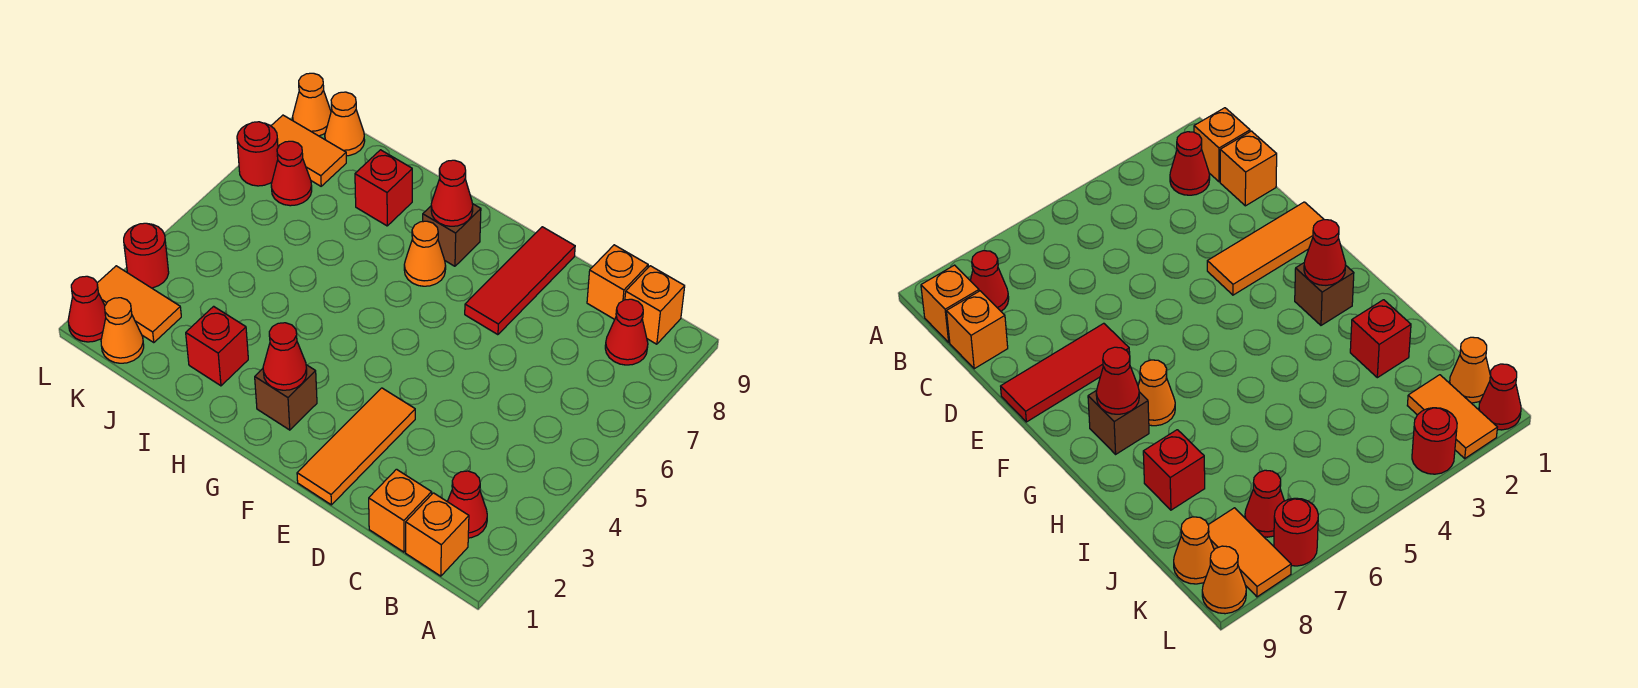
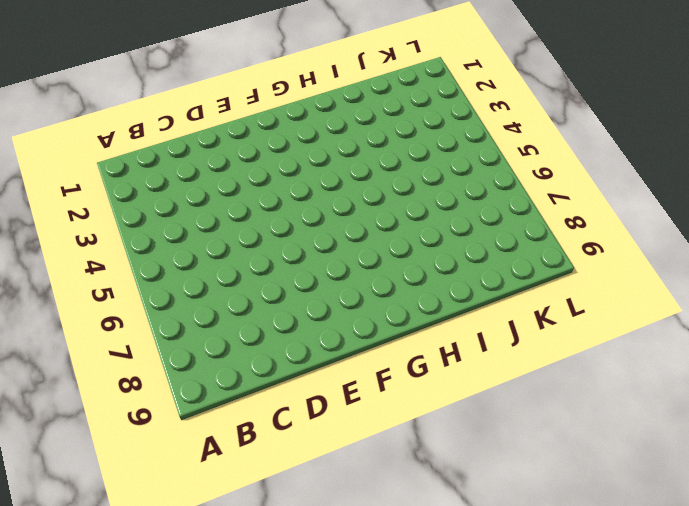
none -> orange brick B1 level 1
none -> red cone B2 level 1
none -> red cone B8 level 1

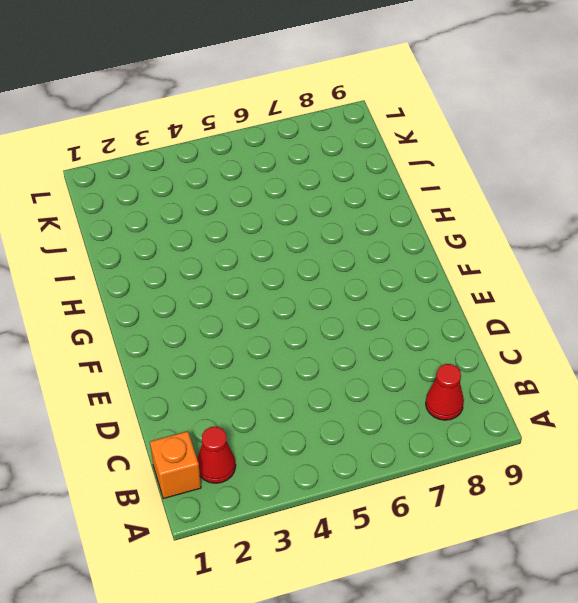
none -> orange brick B9 level 1
none -> orange brick C1 level 1
none -> orange brick C9 level 1

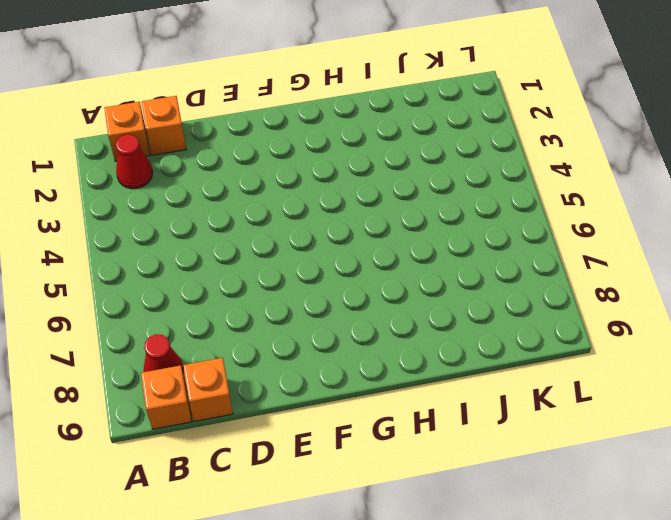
none -> orange tile E1:E3 level 1
none -> red tile E7:E9 level 1
none -> brown brick G2 level 1

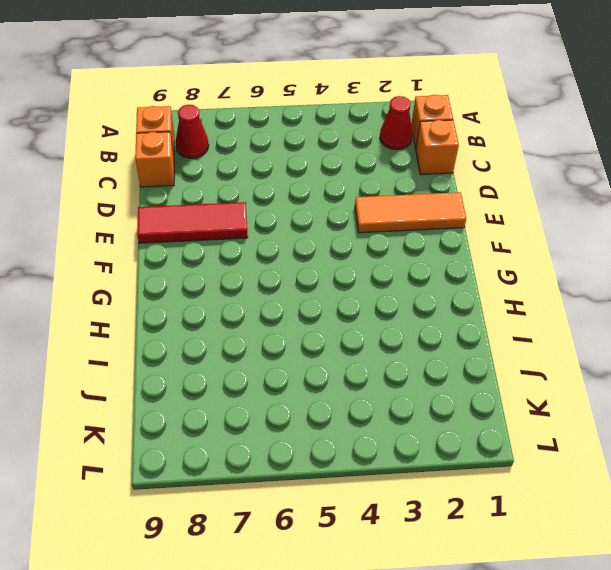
none -> brown brick G2 level 1
none -> orange cone G7 level 1
none -> brown brick G8 level 1

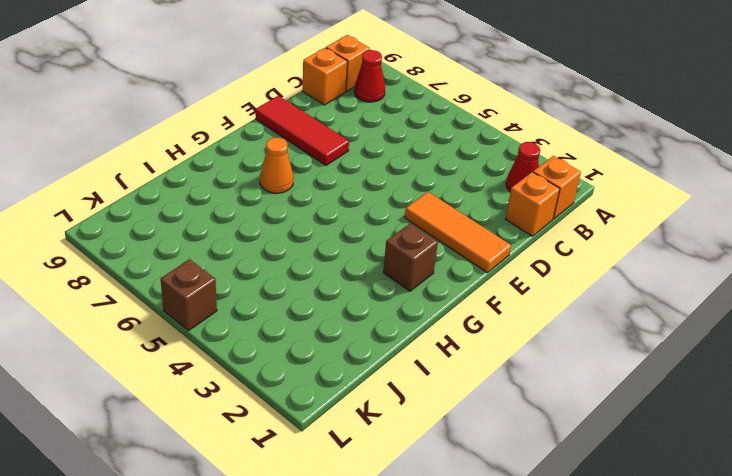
brown brick L5 level 1 -> brown brick G8 level 1
none -> red brick I2 level 1
none -> red brick I8 level 1
none -> orange cone K1 level 1

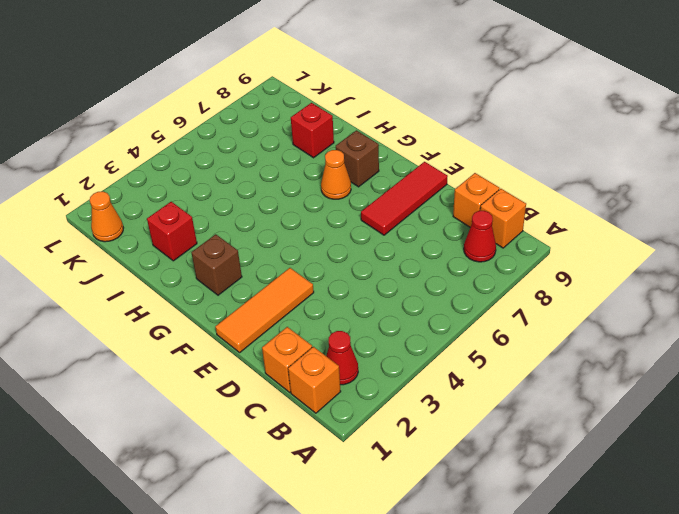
none -> orange tile K2:L2 level 1
none -> red cone K7 level 1
none -> orange tile K8:L8 level 1

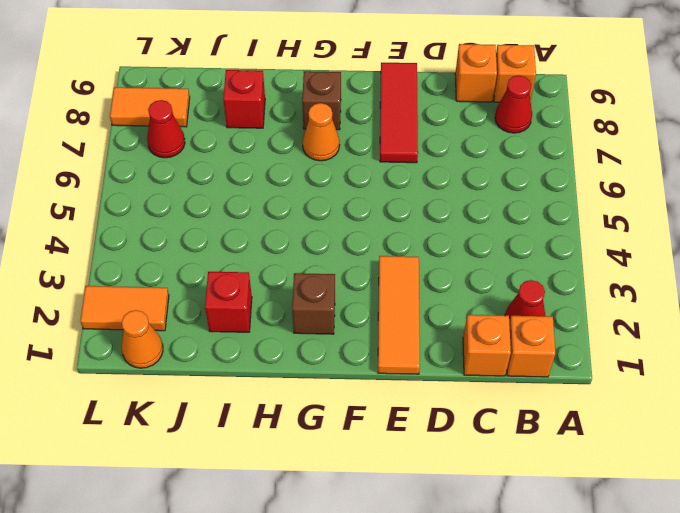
none -> orange cone K9 level 1
none -> red cone L1 level 1
none -> red round brick L3 level 1

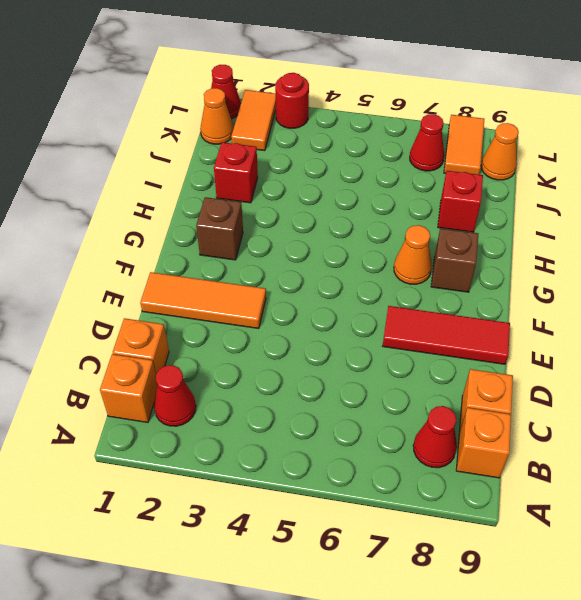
none -> red round brick L7 level 1
none -> orange cone L9 level 1
none -> red cone G2 level 2

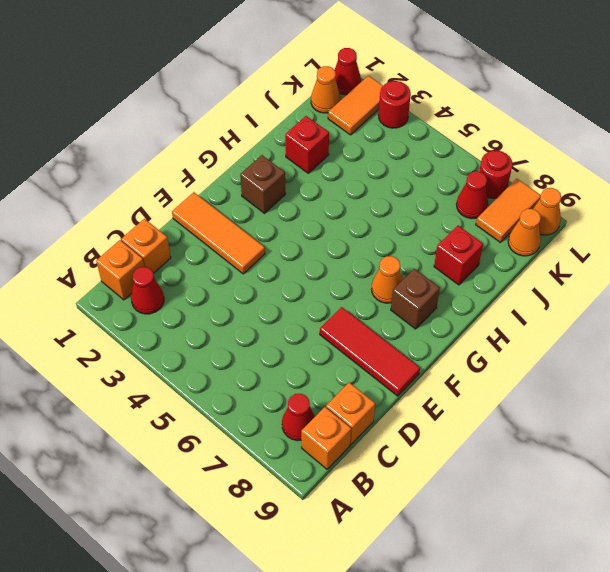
none -> red cone G2 level 2
none -> red cone G8 level 2

